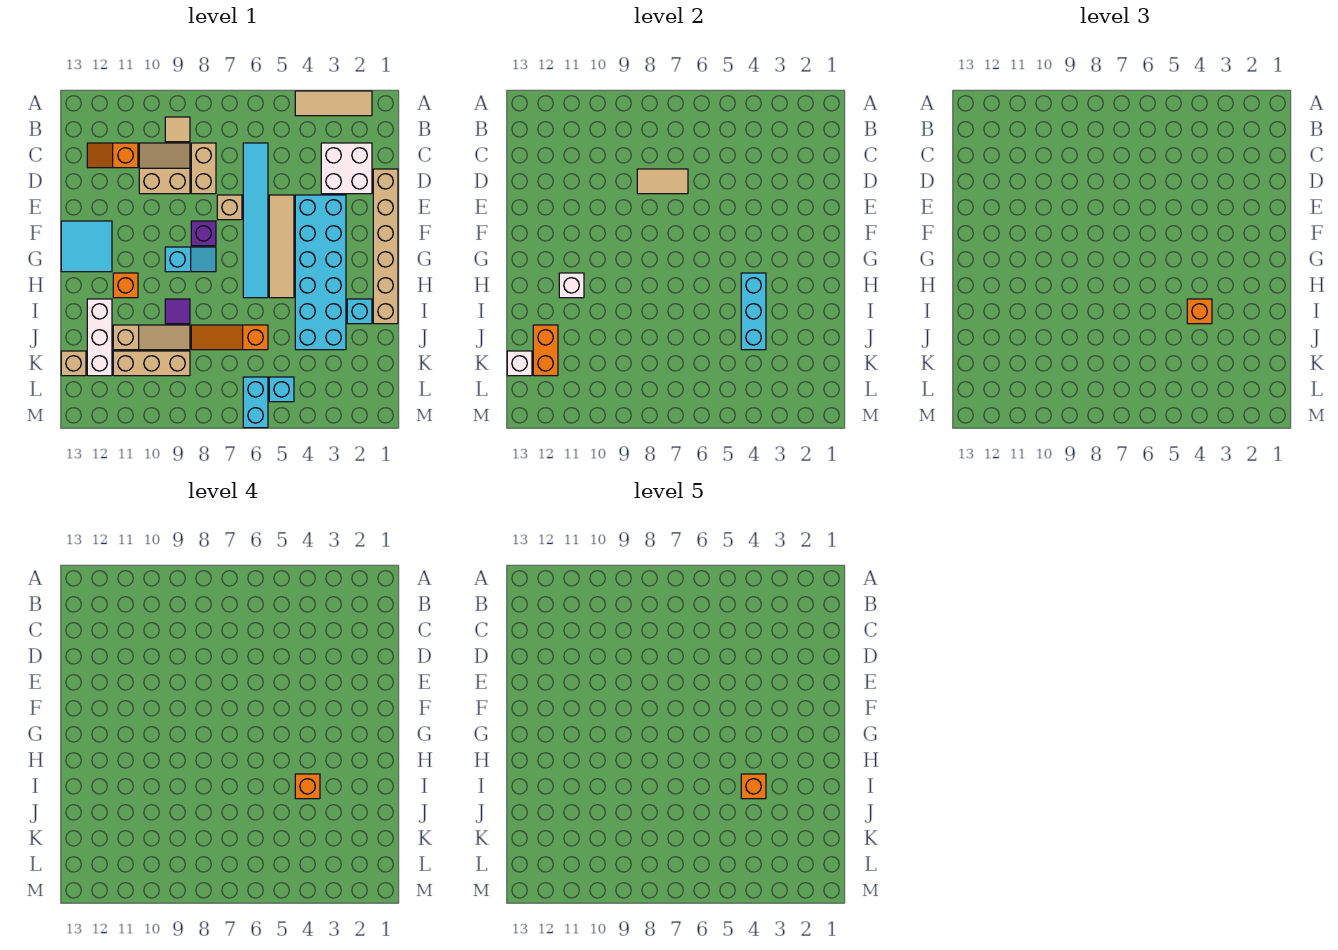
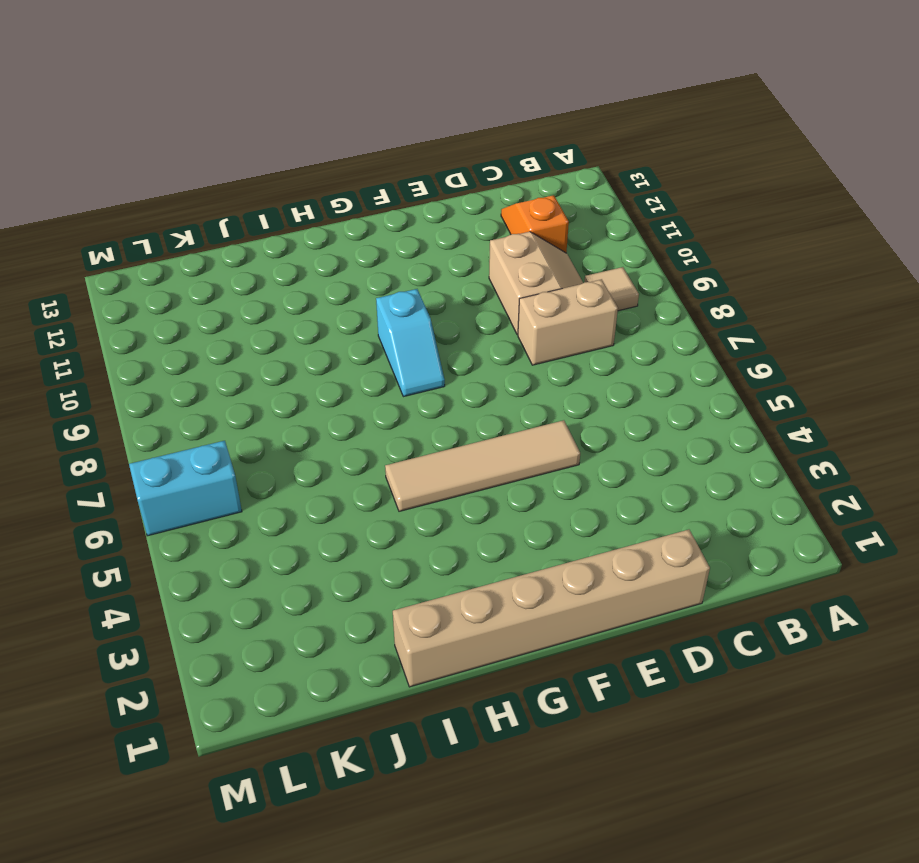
none -> tan tile A2:A4 level 1
none -> white brick C2:D3 level 1
none -> cyan tile C6:H6 level 1
none -> cyan brick E3:J4 level 1

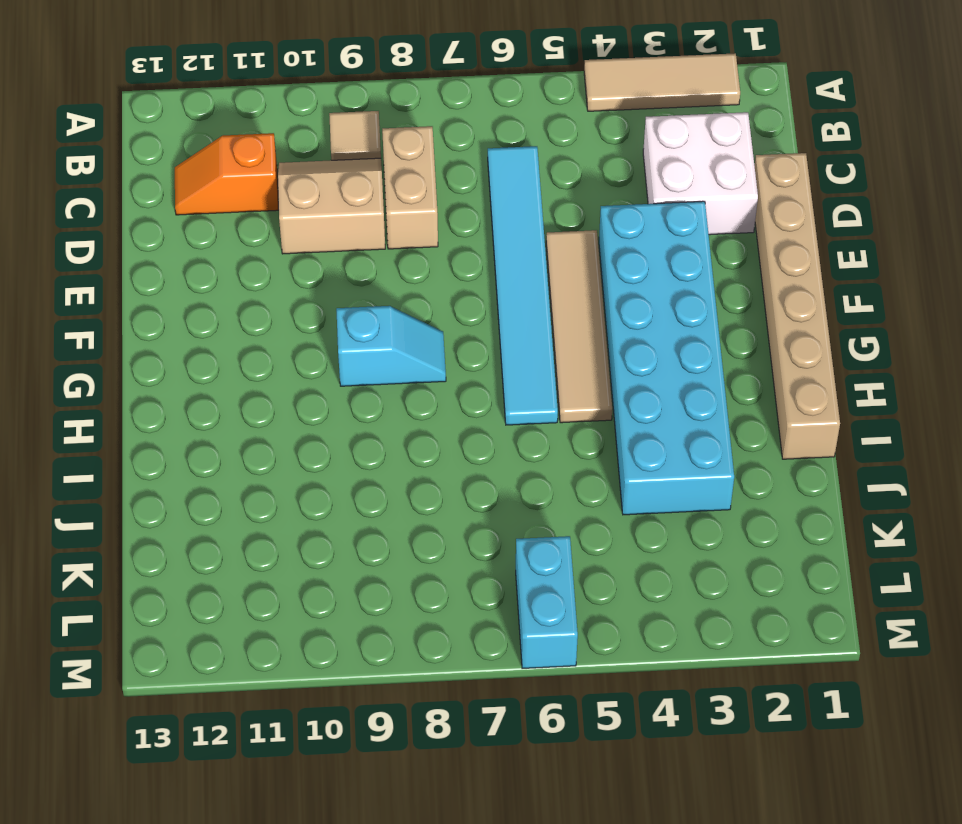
none -> tan brick E7 level 1
none -> purple brick F8 level 1
none -> cyan tile F12:G13 level 1
none -> orange brick H11 level 1

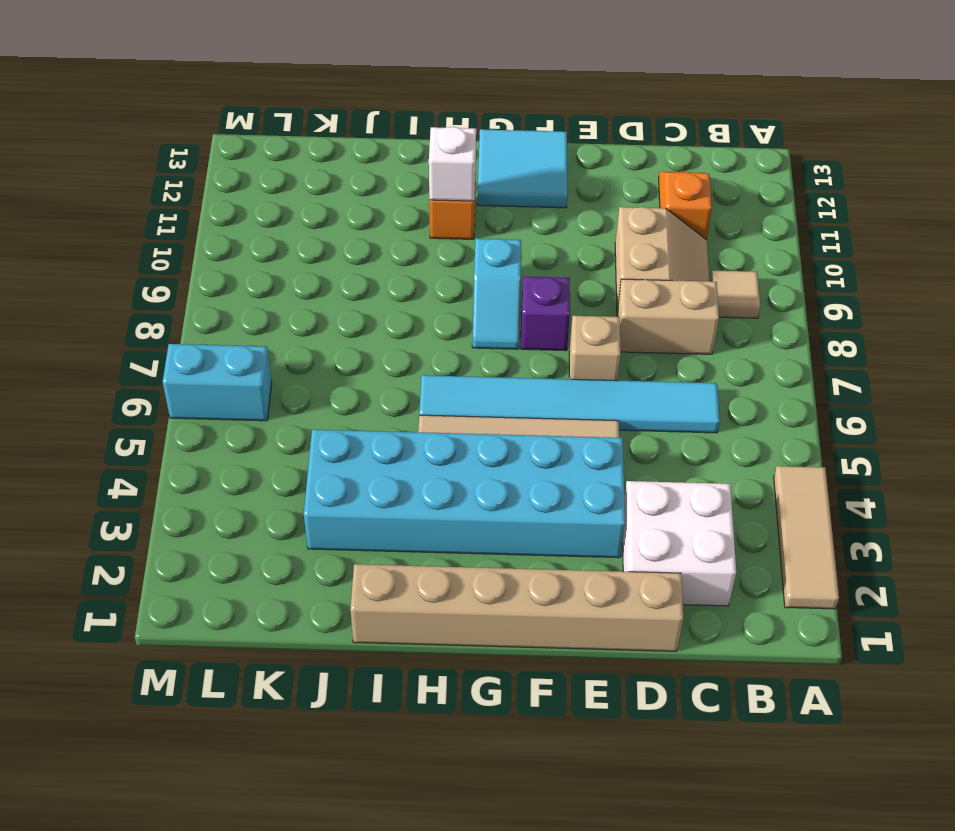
none -> cyan brick I2 level 1
none -> purple tile I9 level 1
none -> white brick I12:K12 level 1
none -> orange slope J6:J8 level 1 top 6

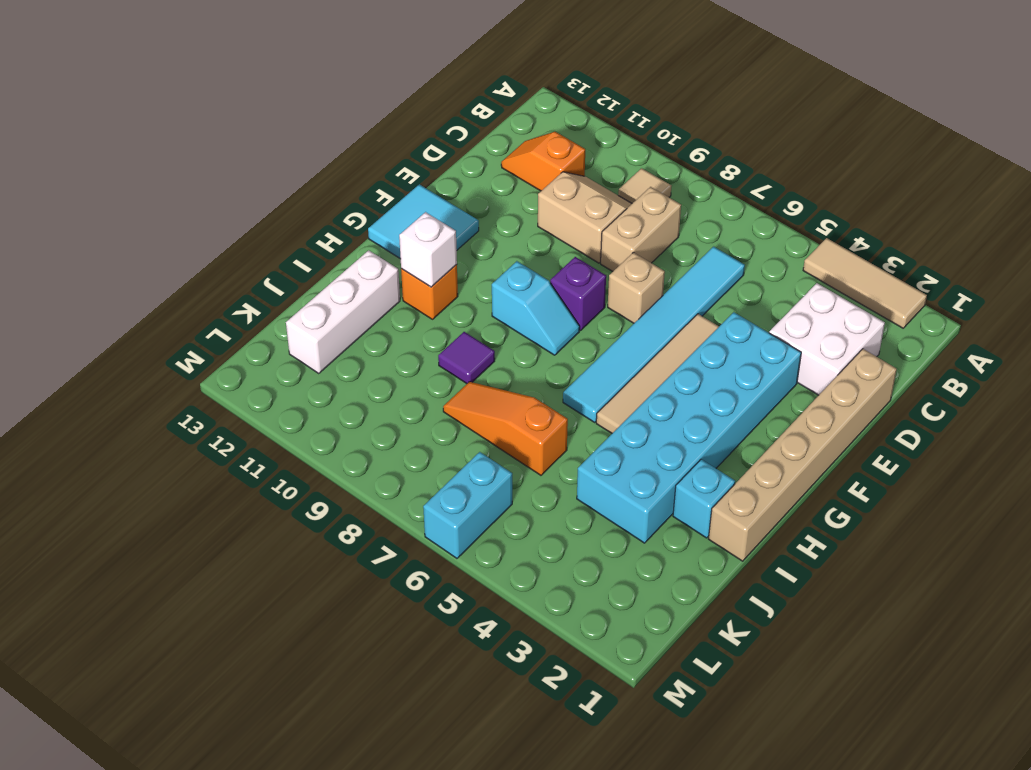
none -> tan slope J9:J11 level 1 top 11
none -> tan brick K9:K11 level 1
none -> tan brick K13 level 1
none -> cyan brick L5 level 1

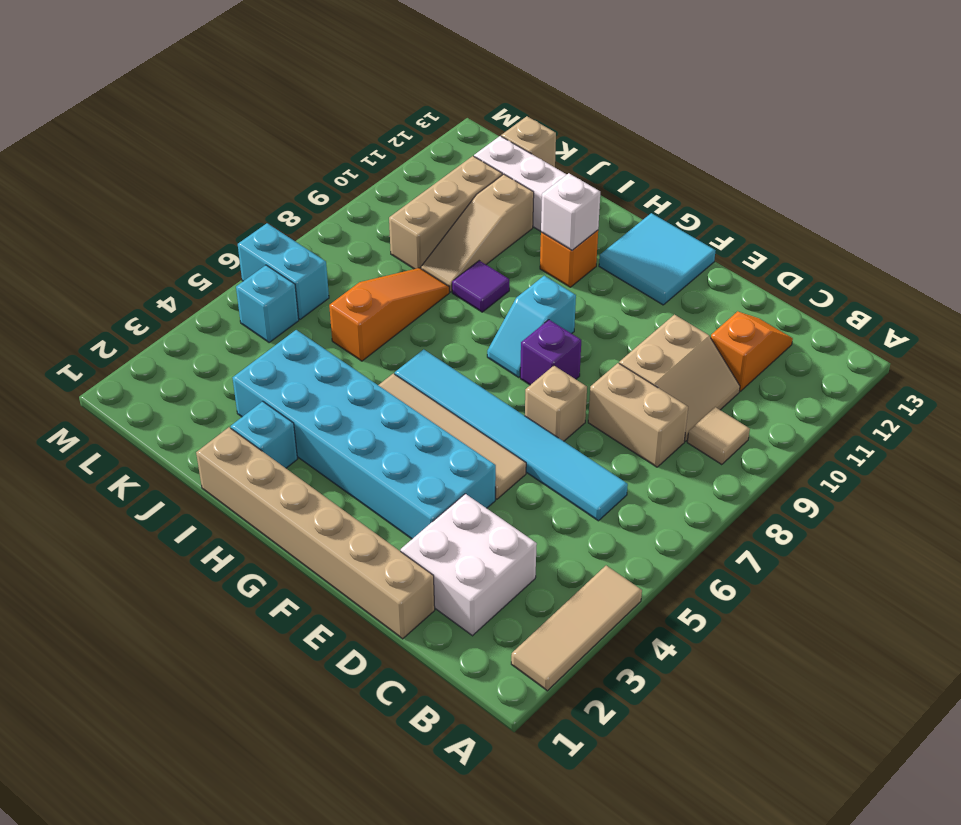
none -> tan tile D7:D8 level 2
none -> cyan brick H4:J4 level 2
none -> orange brick J12:K12 level 2
none -> white brick K13 level 2

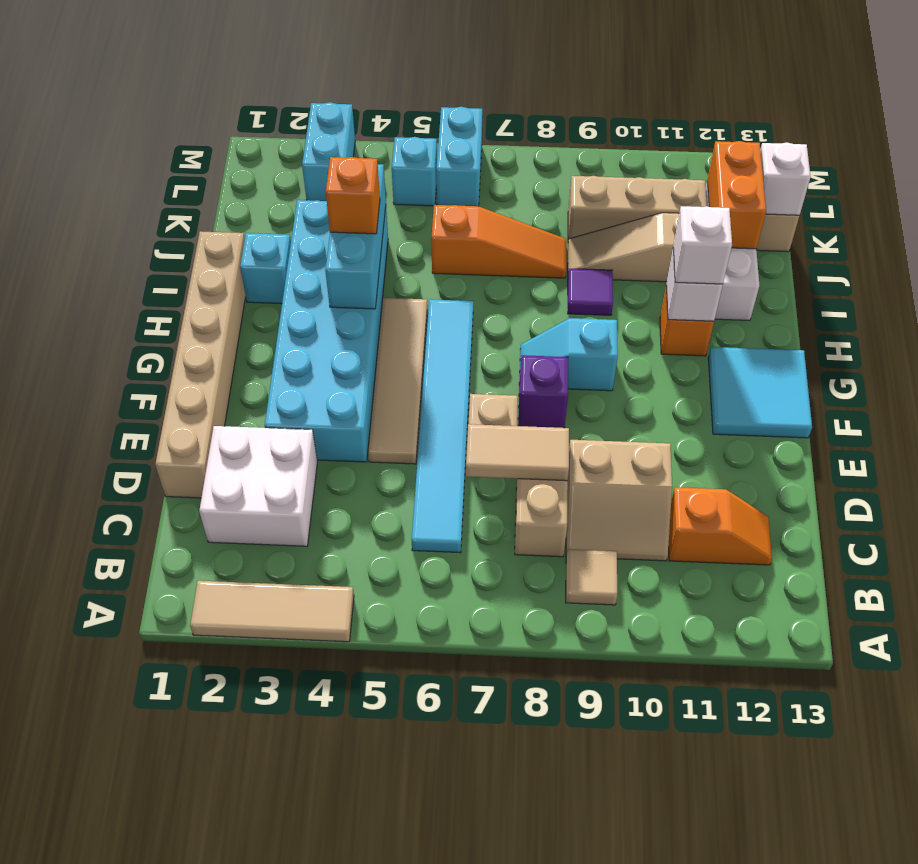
white brick H11 level 3 -> none
cyan brick L3:M3 level 1 -> none
none -> orange brick I4 level 4
none -> orange brick I4 level 5

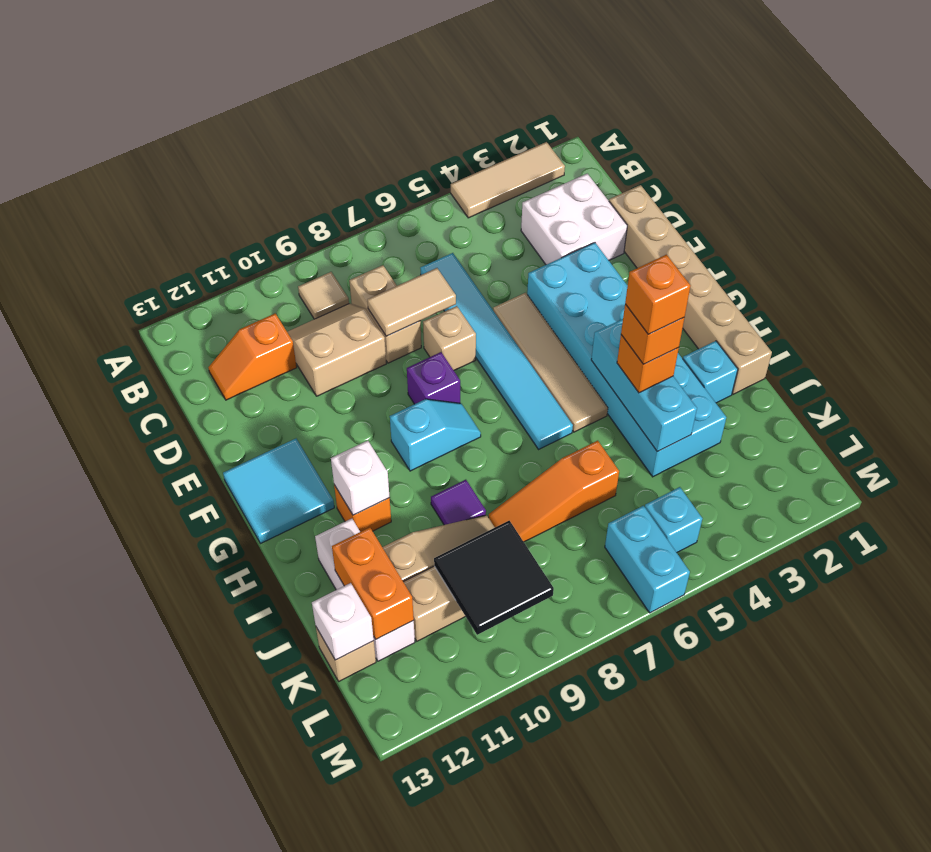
black tile K9:L10 level 2 -> none

